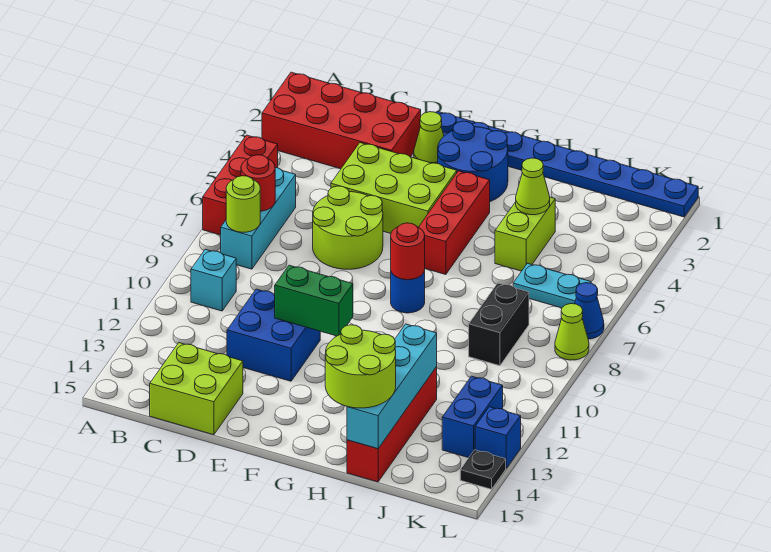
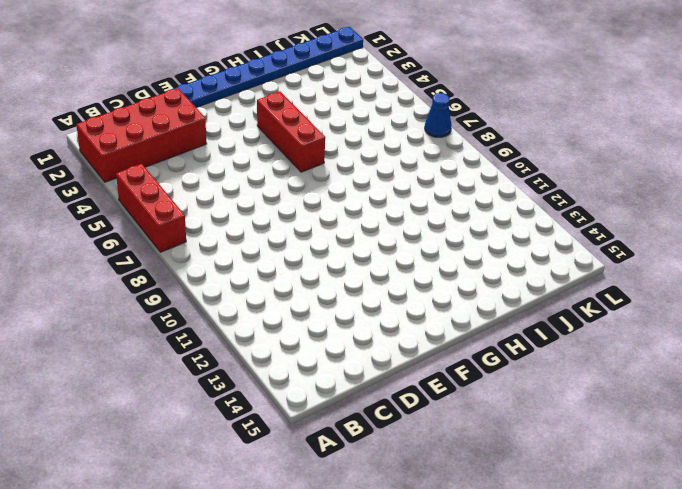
none -> cyan brick B6:B8 level 1
none -> cyan brick B10 level 1
none -> lime brick C14:D15 level 1

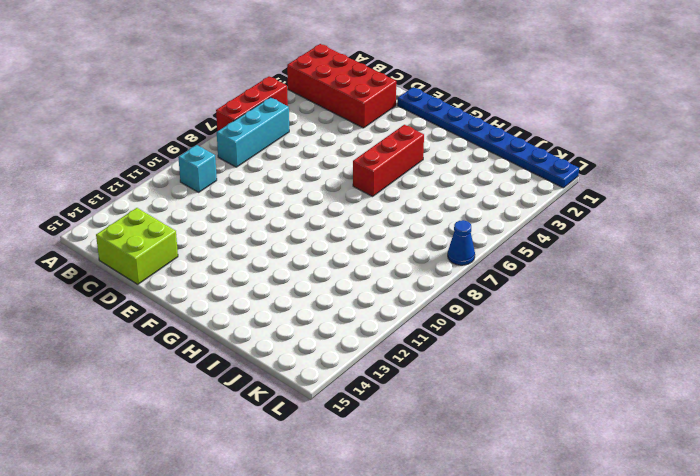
none -> lime brick D4:F5 level 1
none -> lime round brick D6:E7 level 1
none -> blue brick D11:E12 level 1

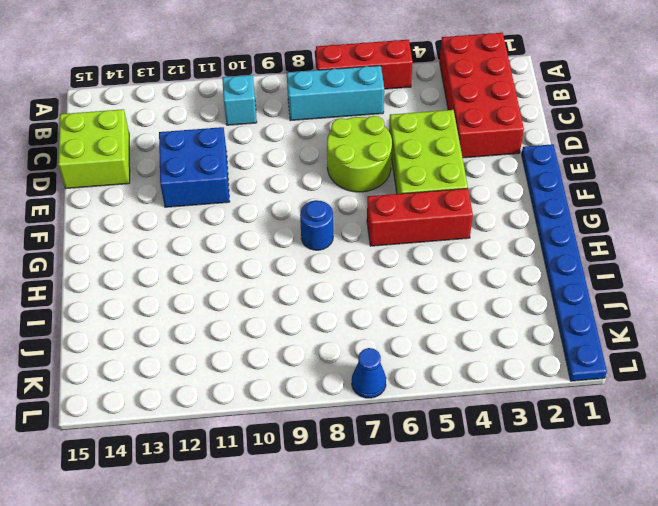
none -> lime cone E2 level 1
none -> blue round brick F2:G3 level 1
none -> lime brick I4:I5 level 1

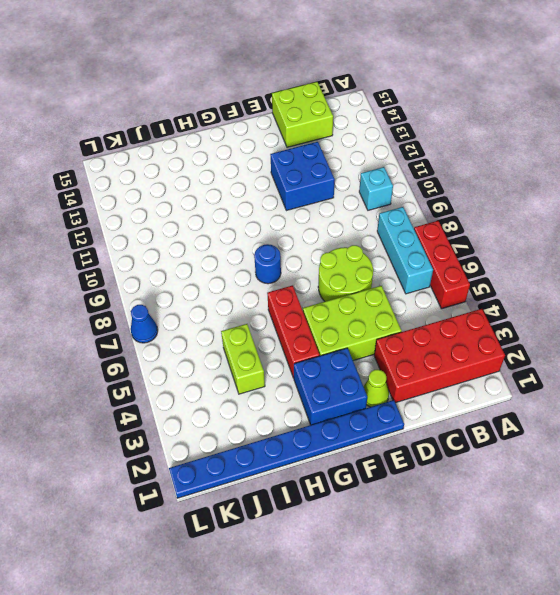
blue brick F2:G3 level 1 -> blue round brick F2:G3 level 1
none -> red brick I12:I15 level 1
none -> cyan plate J6:K6 level 1
none -> black brick J8:J9 level 1

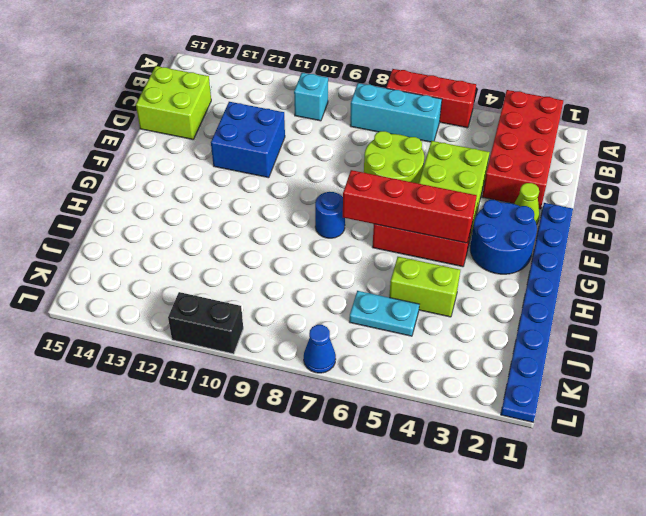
red brick G4:G7 level 2 -> red brick I12:I15 level 1
cyan plate J5:J6 level 1 -> cyan plate J6:K6 level 1
black brick L10:L11 level 1 -> black brick J8:J9 level 1
none -> blue brick K12:K13 level 1
none -> lime cone L8 level 1
none -> blue brick L13 level 1

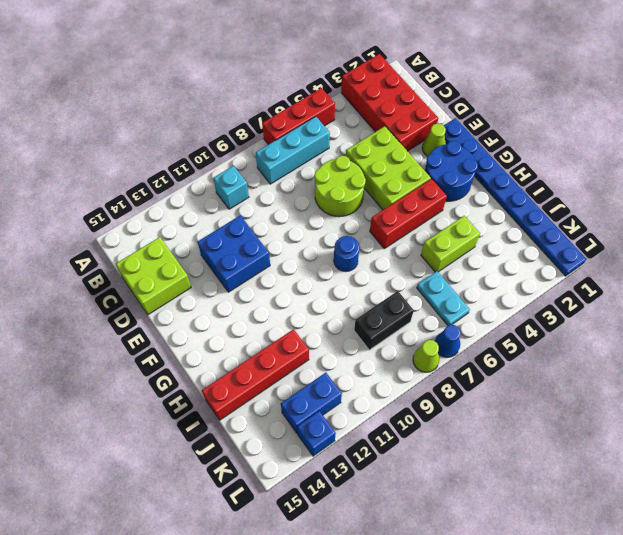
none -> black plate L14 level 1
none -> red round brick B7 level 2
none -> lime round brick B8 level 2

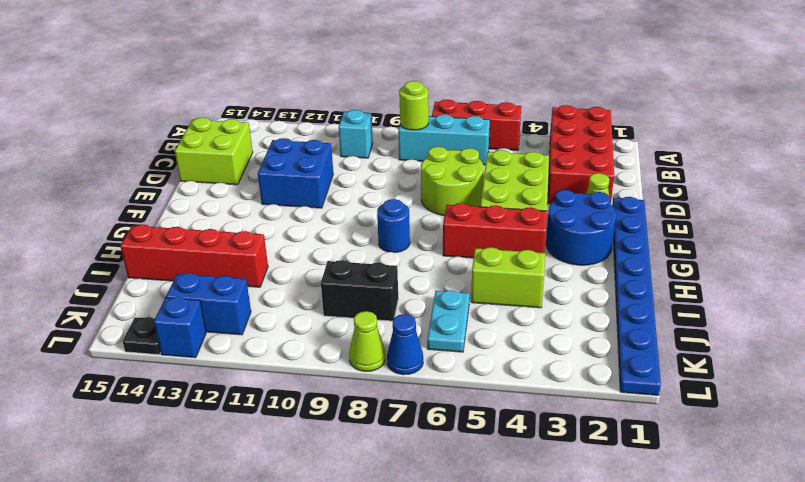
none -> red round brick B7 level 2
none -> green brick E11:F11 level 2
none -> red round brick G8 level 2

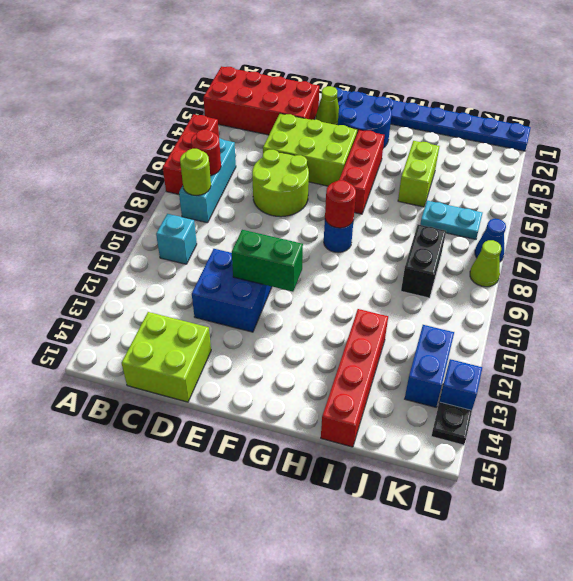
none -> lime cone I4 level 2
none -> cyan brick I12:I15 level 2
none -> lime round brick H14:I15 level 3

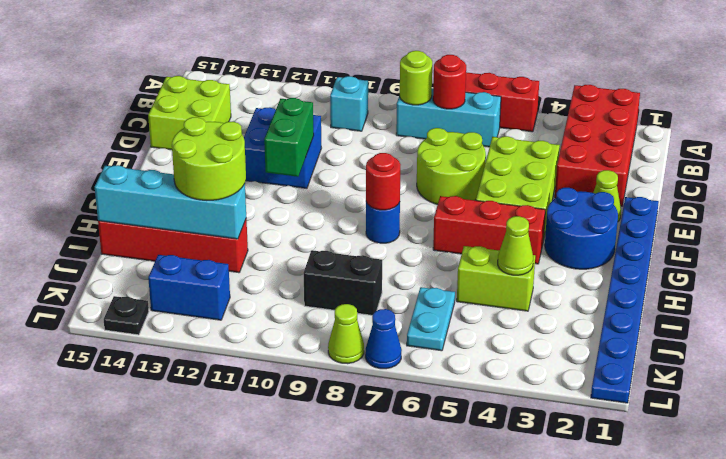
lime round brick H12:I13 level 3 -> lime round brick H14:I15 level 3
none -> blue brick L13 level 1

